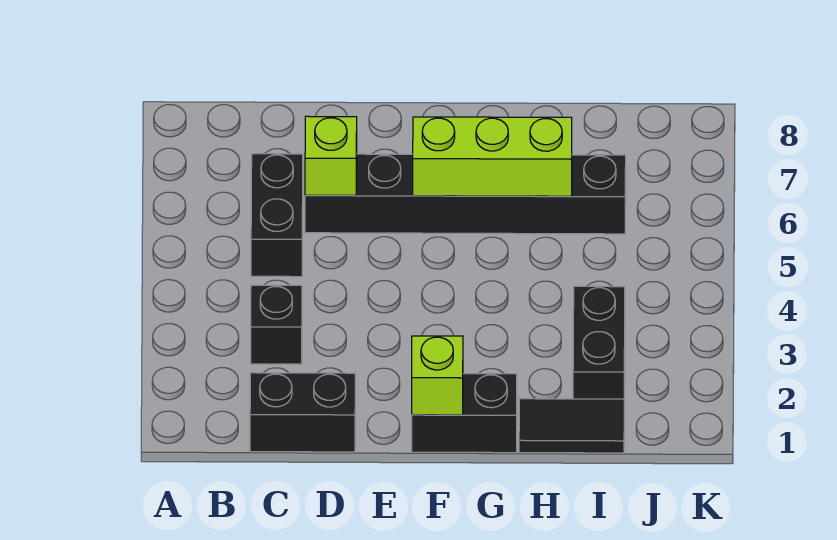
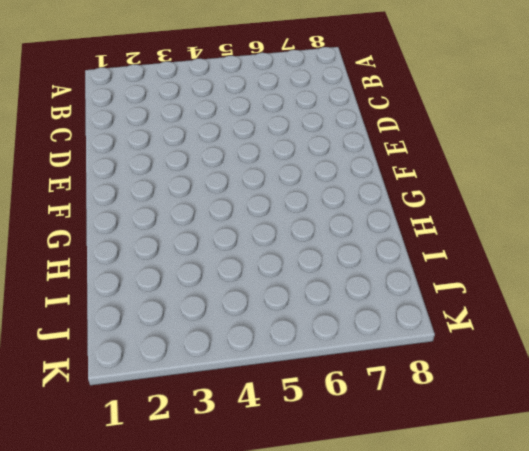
none -> black brick C1:D1 level 1
none -> black brick C3 level 1

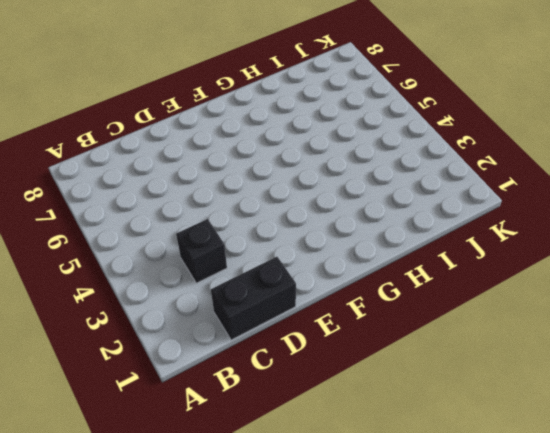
none -> black brick C5:C6 level 1
none -> black brick D6:I6 level 1

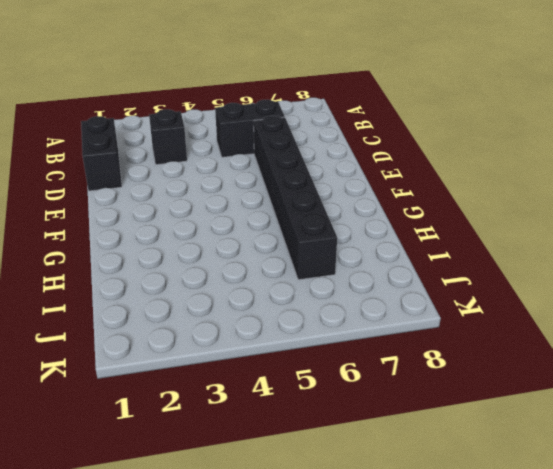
none -> black brick F1:G1 level 1
none -> black tile H1:I1 level 1

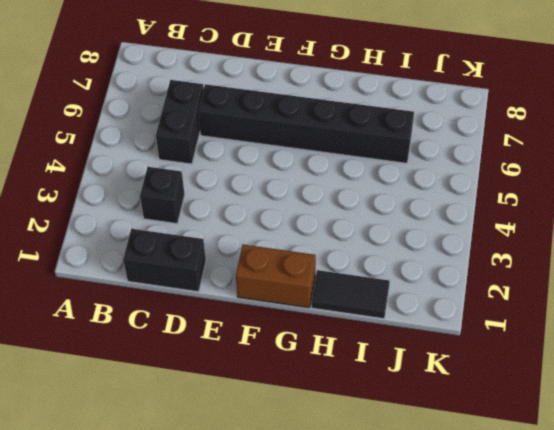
brown brick F1:G1 level 1 -> black brick F1:G1 level 1
none -> black brick I2:I3 level 1
none -> lime brick D6 level 2

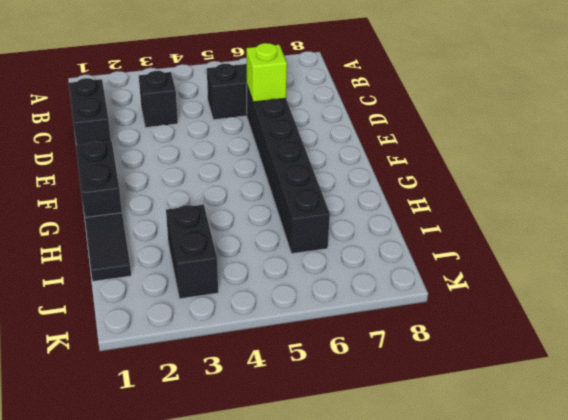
black brick I3:J3 level 1 -> black brick I2:I3 level 1
none -> lime brick F1 level 2
none -> lime brick F6:H6 level 2

